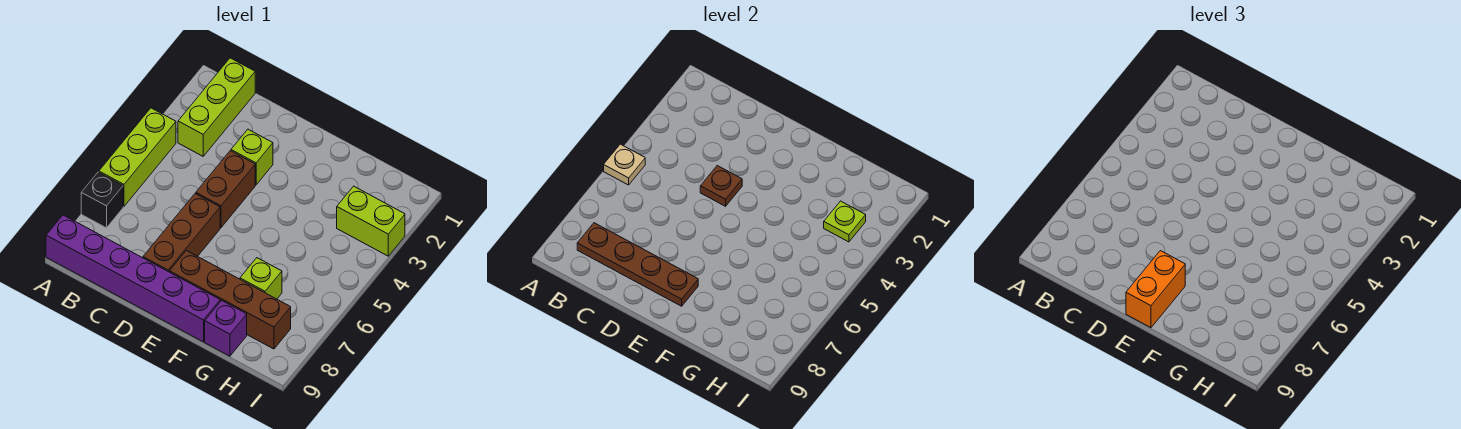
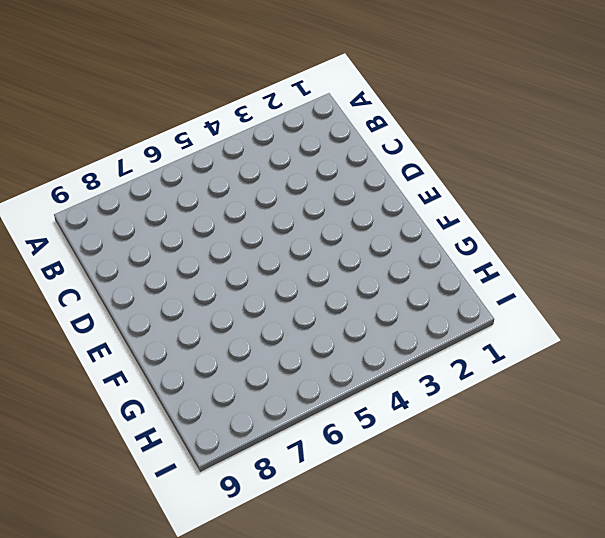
none -> lime brick A4:A6 level 1
none -> black brick A7 level 1
none -> purple brick A9:F9 level 1

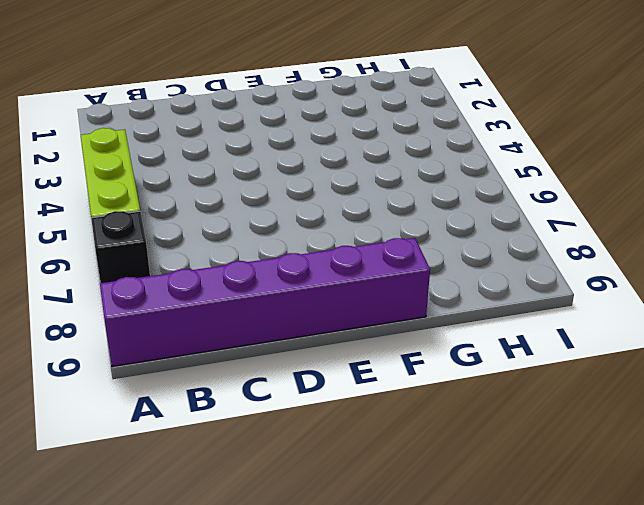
none -> lime brick B1:B3 level 1
none -> lime brick D3 level 1
none -> brown brick D4:D5 level 1

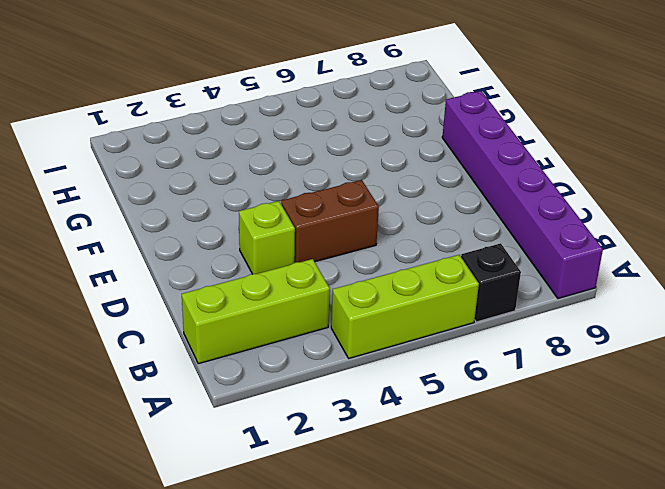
none -> brown brick D6:D8 level 1
none -> brown brick E8:H8 level 1
none -> lime brick G7 level 1

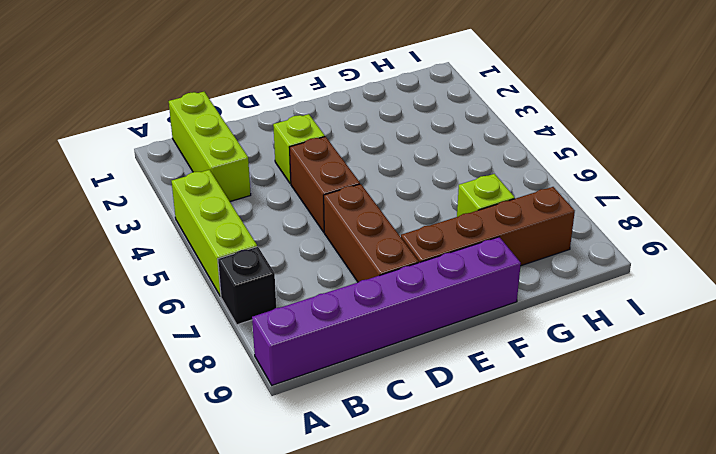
none -> purple brick G9 level 1
none -> lime brick H3:I3 level 1
none -> tan plate A5 level 2

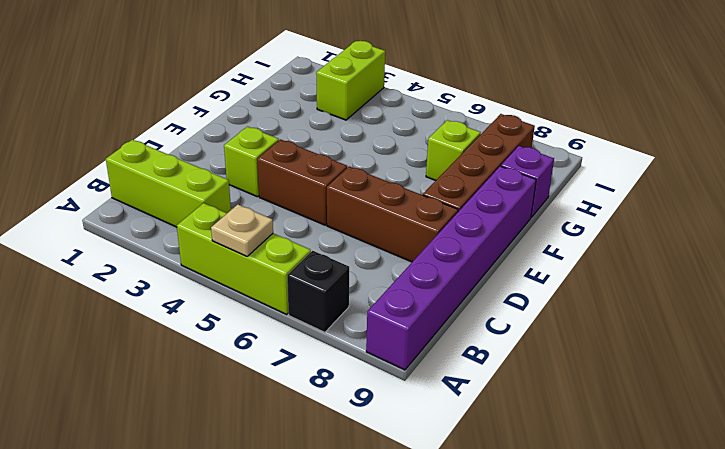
none -> brown plate B8:E8 level 2
none -> brown plate D4 level 2
none -> lime plate H3 level 2

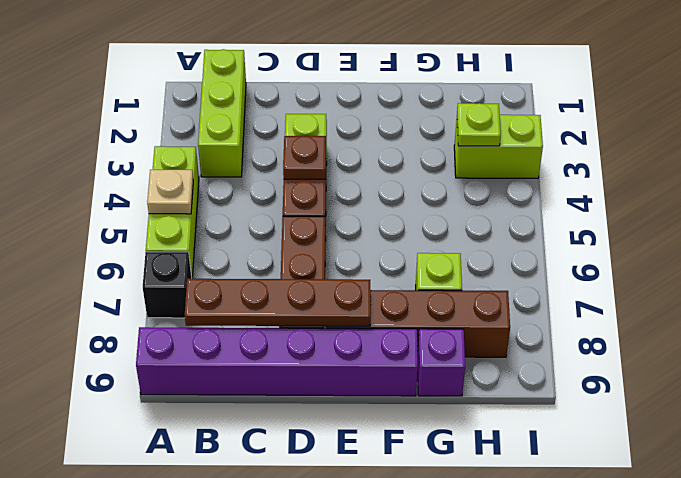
none -> orange brick E8:E9 level 3

